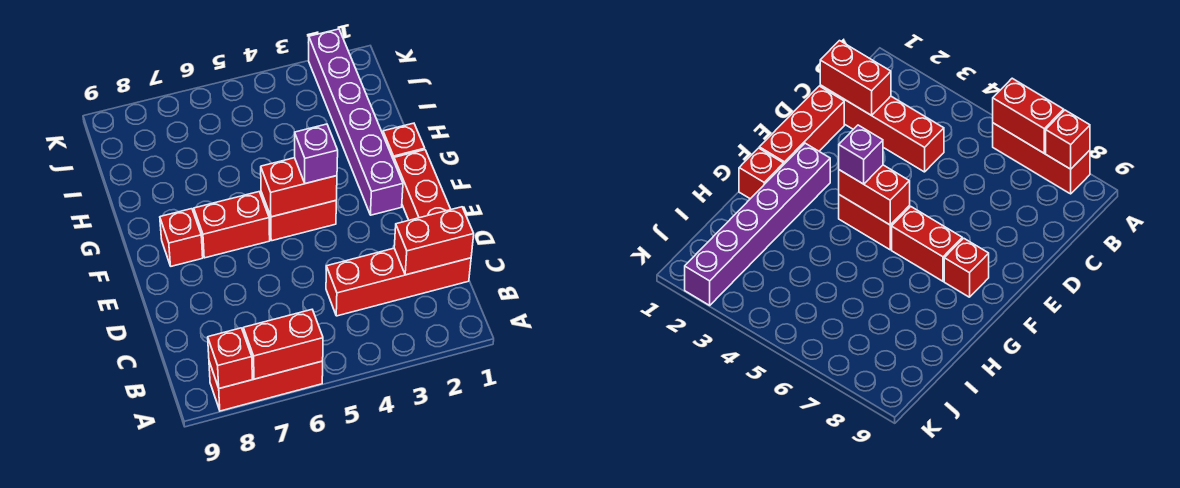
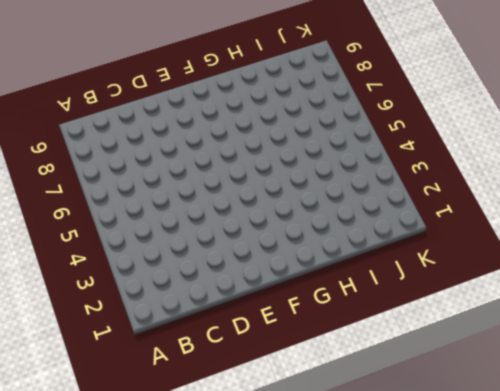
none -> red brick A6:A8 level 1
none -> red brick C1:C4 level 1
none -> red brick D1:F1 level 1

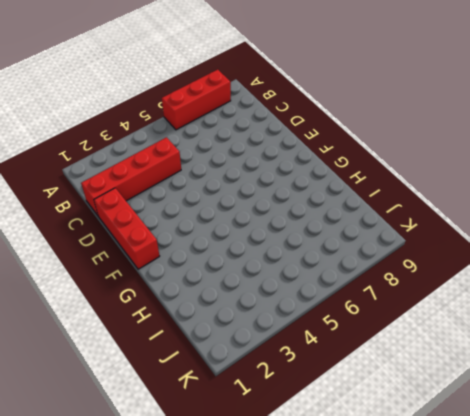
none -> purple brick F2:K2 level 1
none -> red brick F4:F5 level 1
none -> red brick F6:F7 level 1

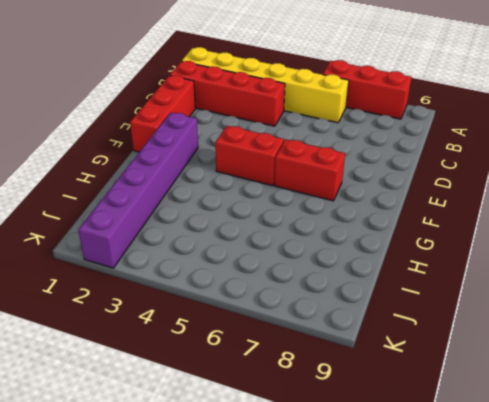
yellow brick B1:B6 level 1 -> none
none -> red brick F8 level 1
none -> red brick G1 level 1
none -> red brick A6:A7 level 2

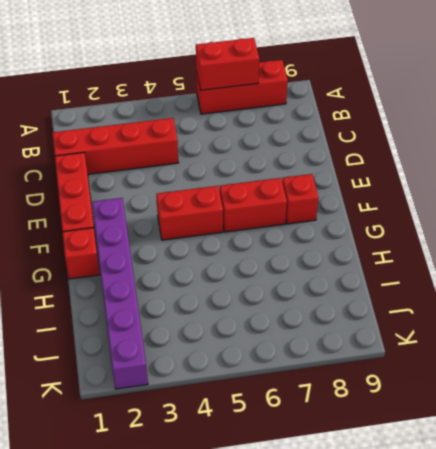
none -> red brick A8 level 2
none -> red brick C1:C2 level 2
none -> red brick F4:F5 level 2

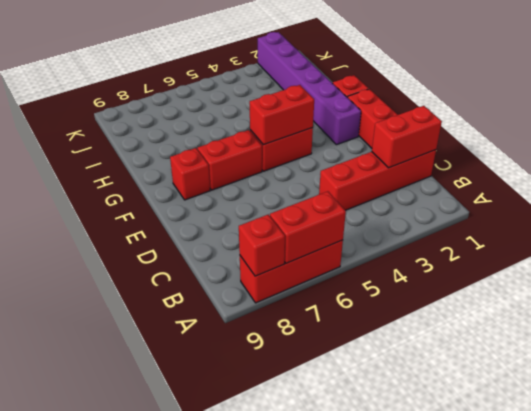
none -> purple brick F4 level 3

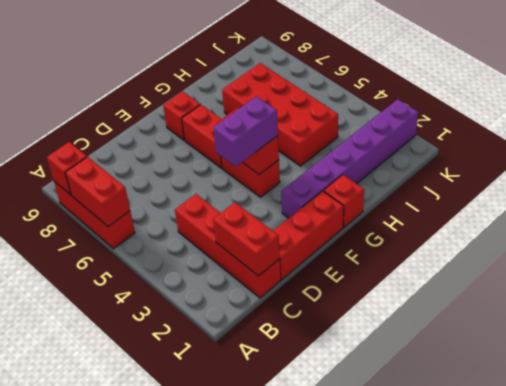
purple brick E4:F4 level 3 -> purple brick F4 level 3
red brick H4:I7 level 1 -> none

